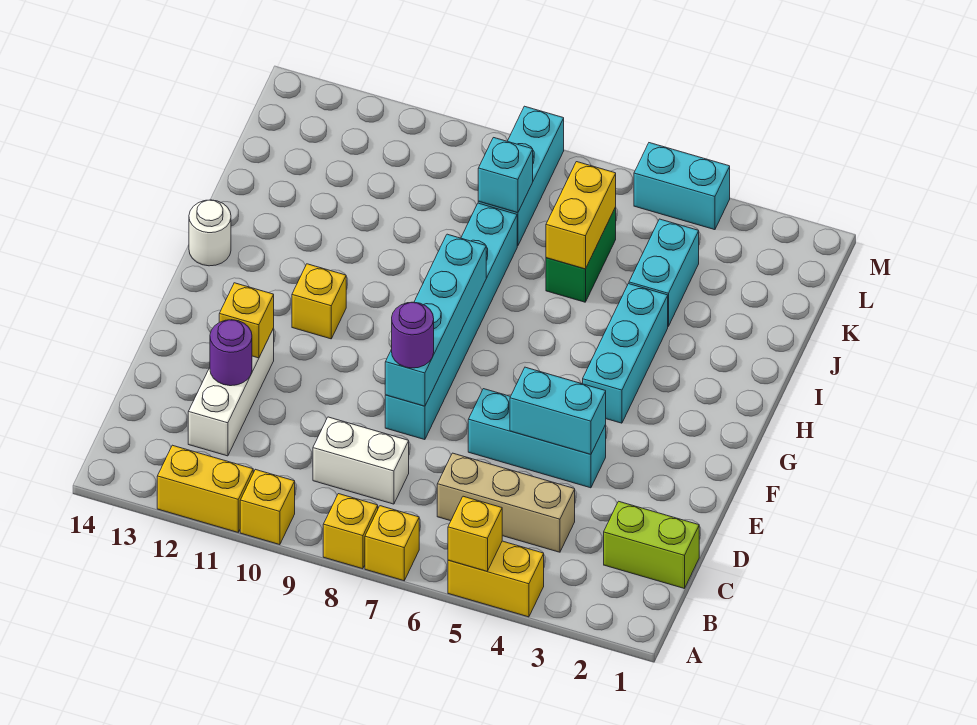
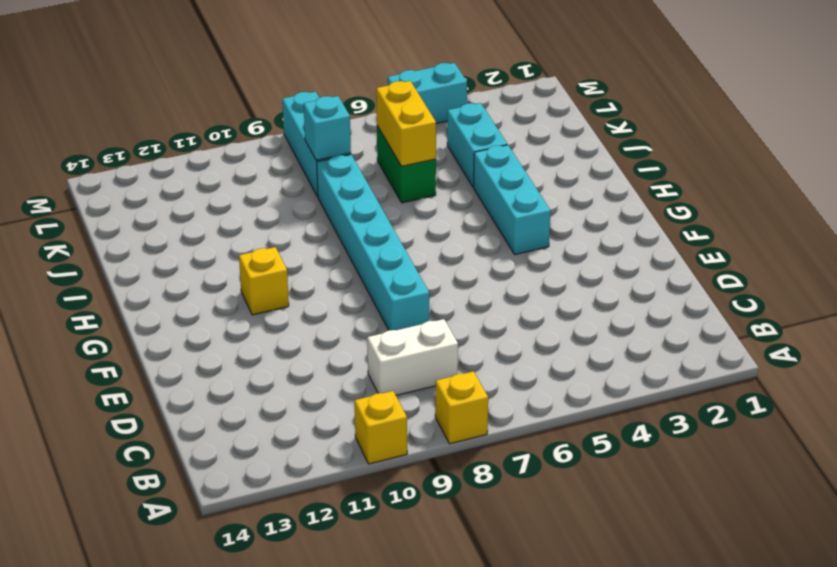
none -> yellow brick A4:A5 level 1
none -> yellow brick A7 level 1
none -> yellow brick A11:A12 level 1

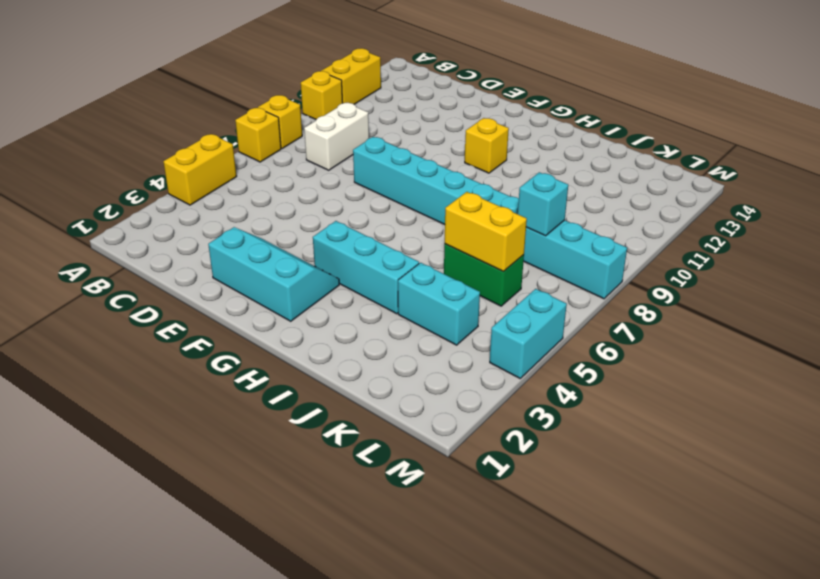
cyan slope E2:G3 level 1 top 2 -> none
none -> lime brick C1:C2 level 1
none -> tan brick C4:C6 level 1
none -> white brick C12:E12 level 1

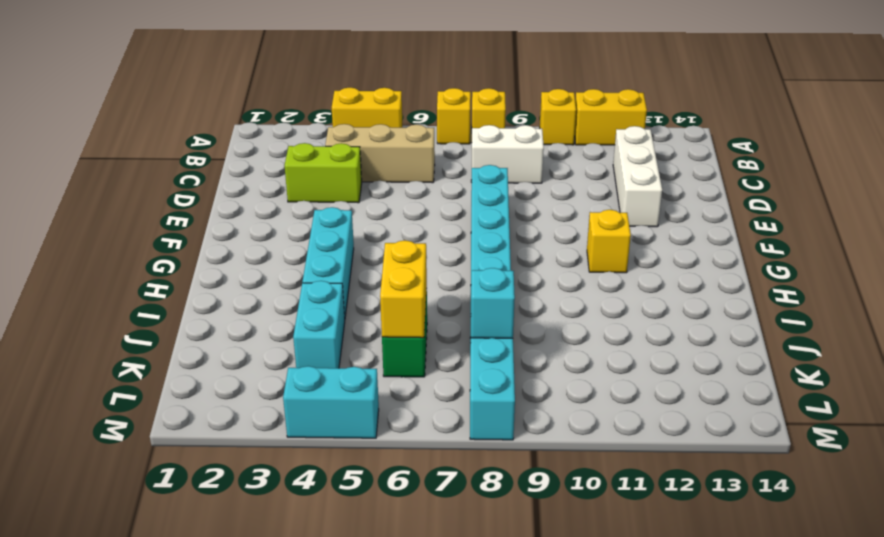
lime brick D3:D4 level 1 -> lime brick C1:C2 level 1
none -> cyan brick E4:E6 level 1
none -> white round brick H14 level 1
none -> yellow brick A5 level 2

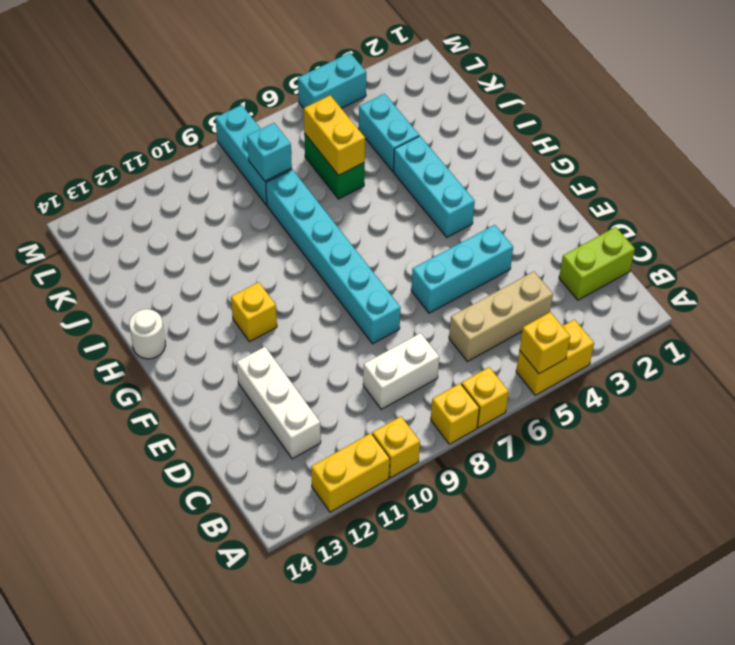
none -> purple round brick D12 level 2
none -> cyan brick E4:E5 level 2
none -> cyan brick E8:H8 level 2

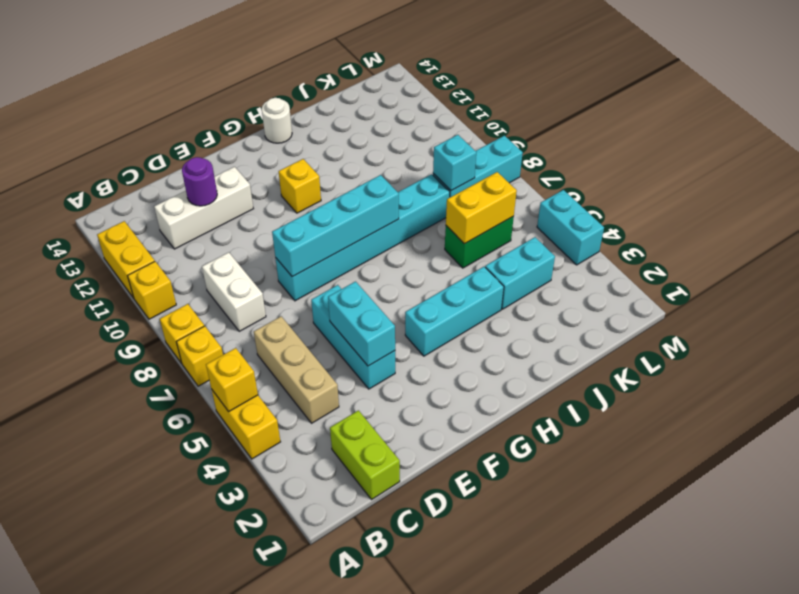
none -> yellow brick E12 level 2
none -> purple round brick E8 level 3

